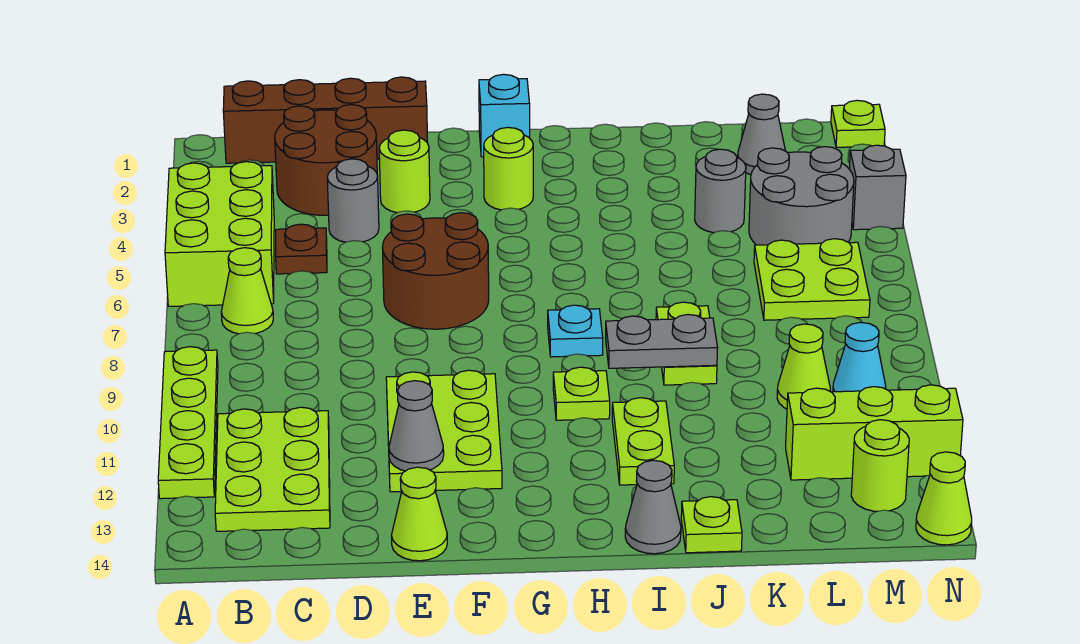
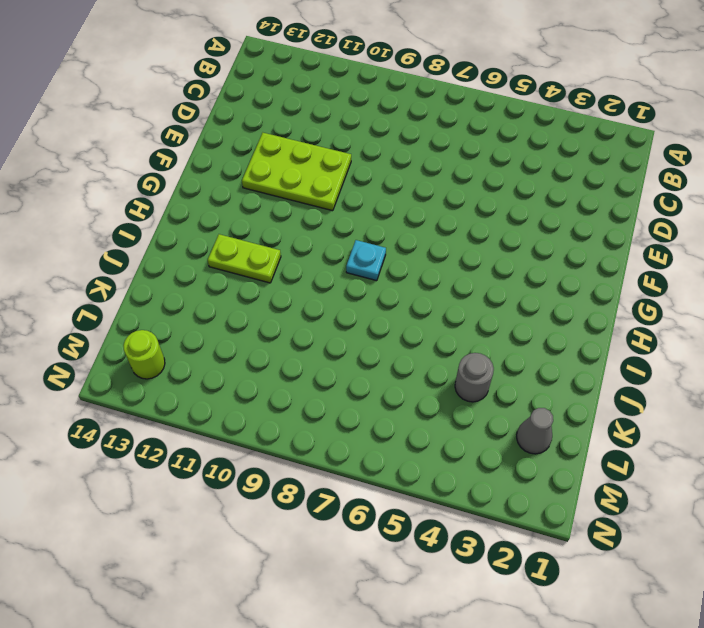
none -> lime brick A4:B6 level 1
none -> lime plate A9:A12 level 1
none -> brown brick B1:E1 level 1
none -> lime cone B7 level 1

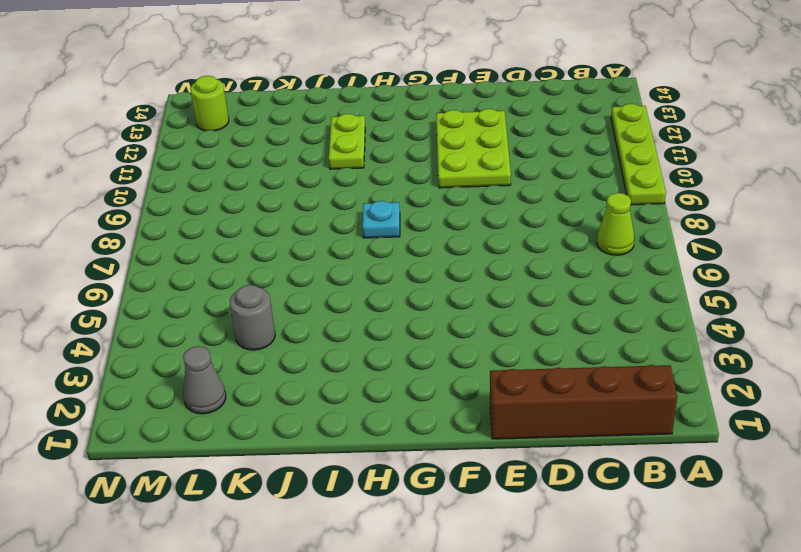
none -> lime brick A4:B6 level 1
none -> lime plate B11:C13 level 1
none -> brown round brick C2:D3 level 1
none -> brown plate C5 level 1

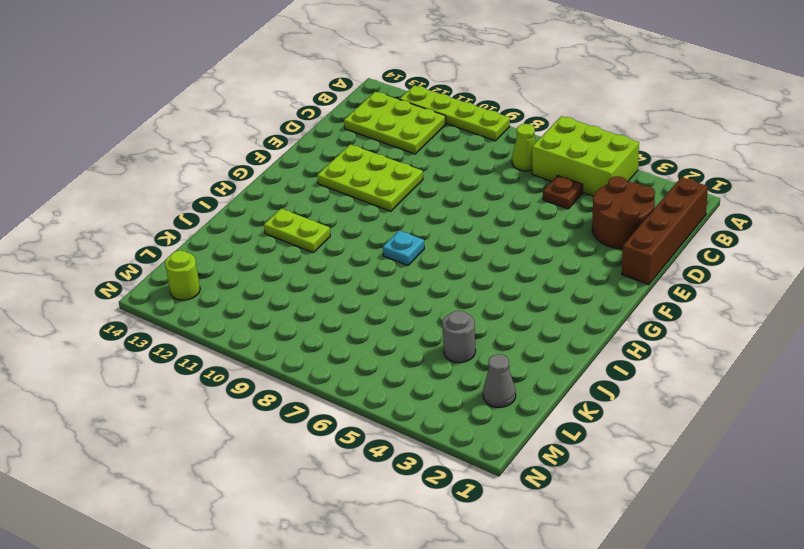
none -> grey round brick D4 level 1
none -> lime round brick E3 level 1
none -> brown round brick E6:F7 level 1
none -> lime cone E14 level 1

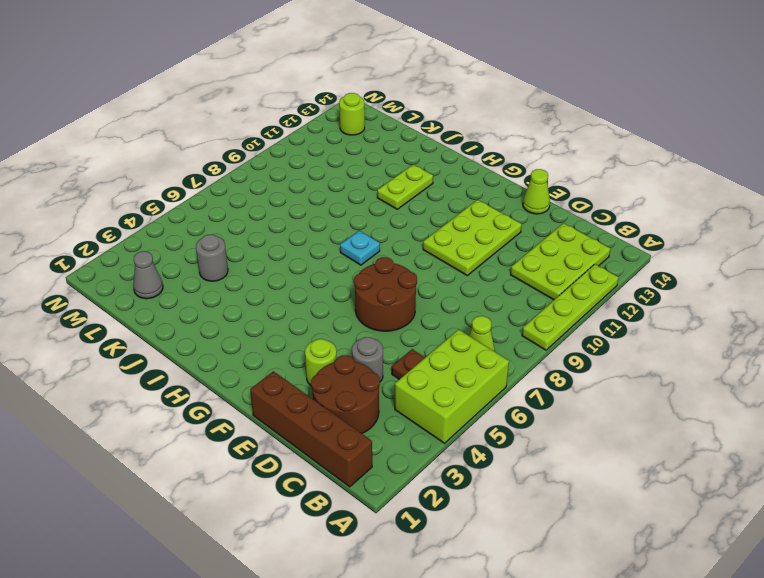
none -> cyan brick G1 level 1
none -> lime round brick G3 level 1
none -> lime plate H10 level 1
none -> grey cone I14 level 1

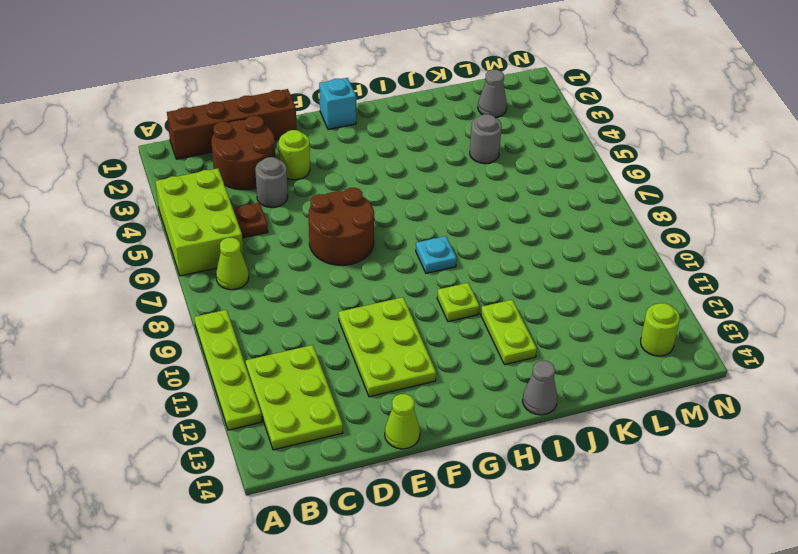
none -> lime round brick G3 level 1
none -> lime plate J8:J9 level 1
none -> lime plate J14 level 1
none -> grey round brick L4:M5 level 1

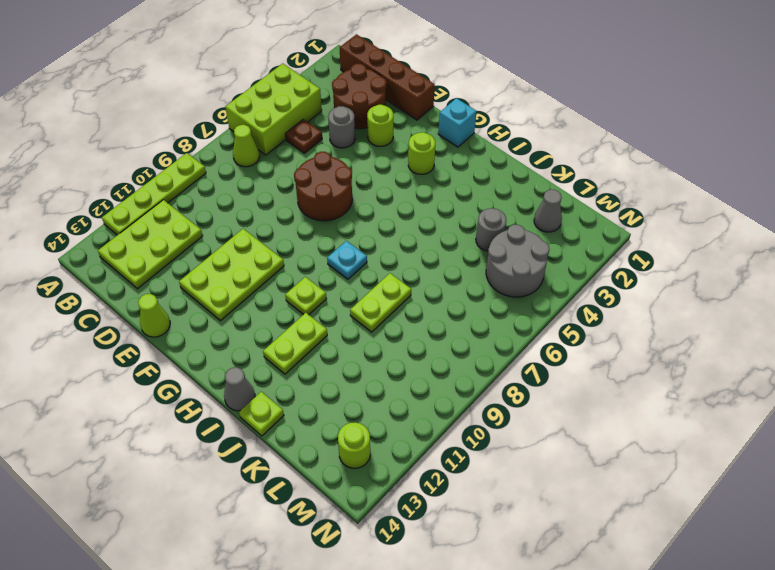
none -> lime plate L6:M7 level 1
none -> lime cone L10 level 1
none -> lime brick L12:N12 level 1
none -> cyan cone M10 level 1

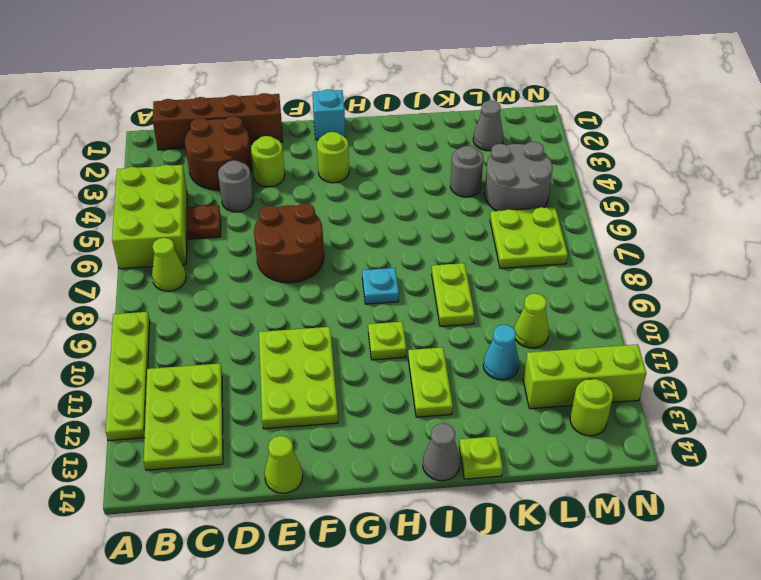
cyan cone K11 level 1 -> cyan cone M10 level 1
none -> lime plate N1 level 1
none -> grey brick N4 level 1
none -> lime cone N14 level 1
none -> grey cone E12 level 2

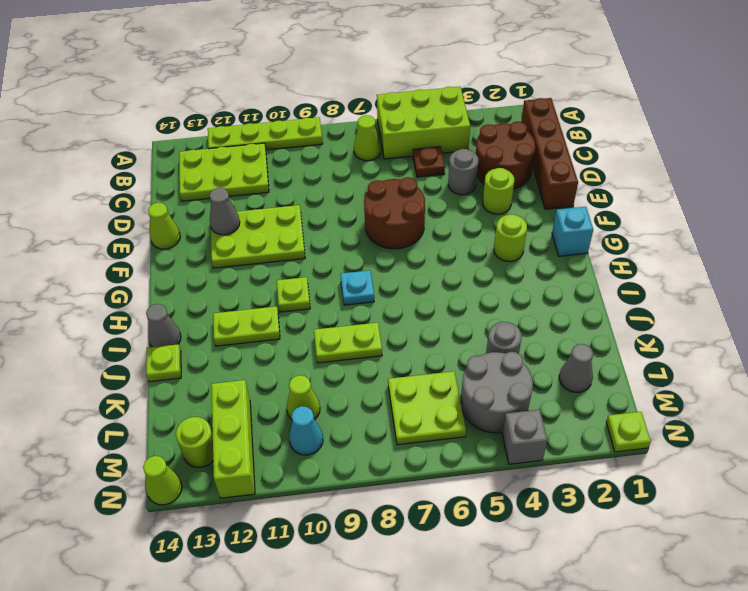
none -> grey plate I9:J9 level 2

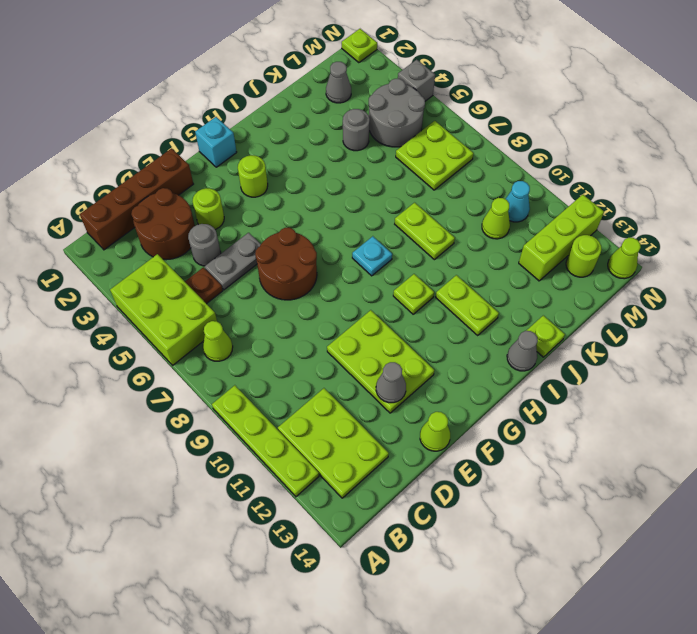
grey plate D5:E5 level 1 -> grey plate I9:J9 level 2

